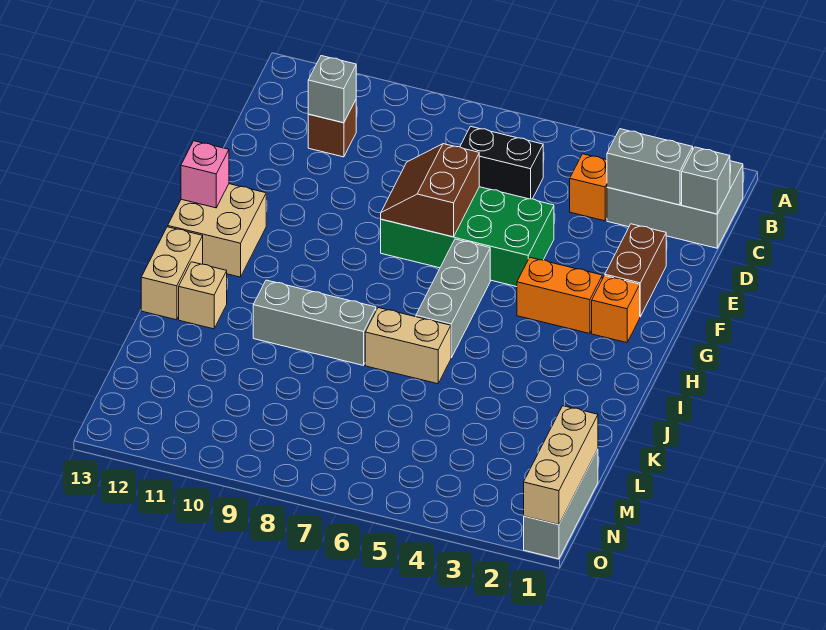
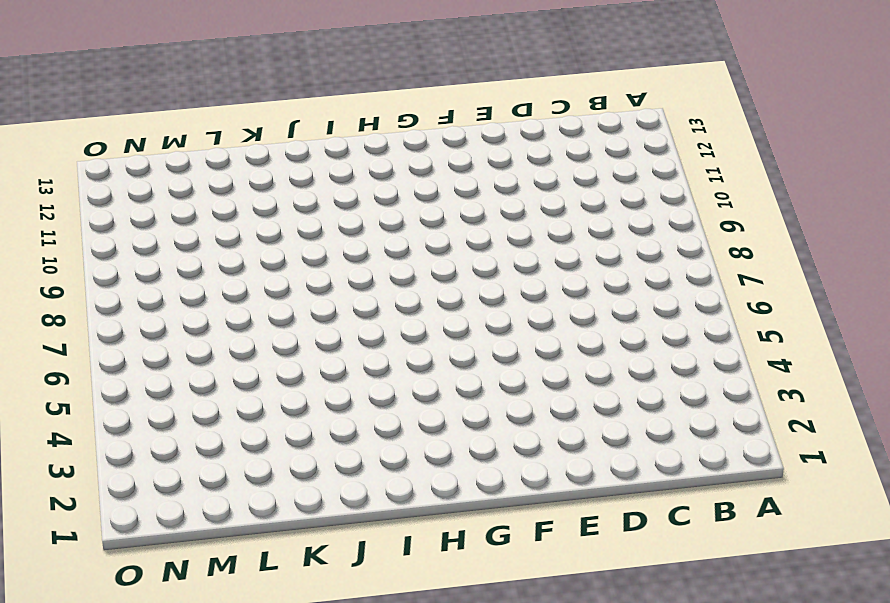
none -> grey brick B1:C3 level 1
none -> orange brick C4 level 1
none -> black brick C6:C7 level 1

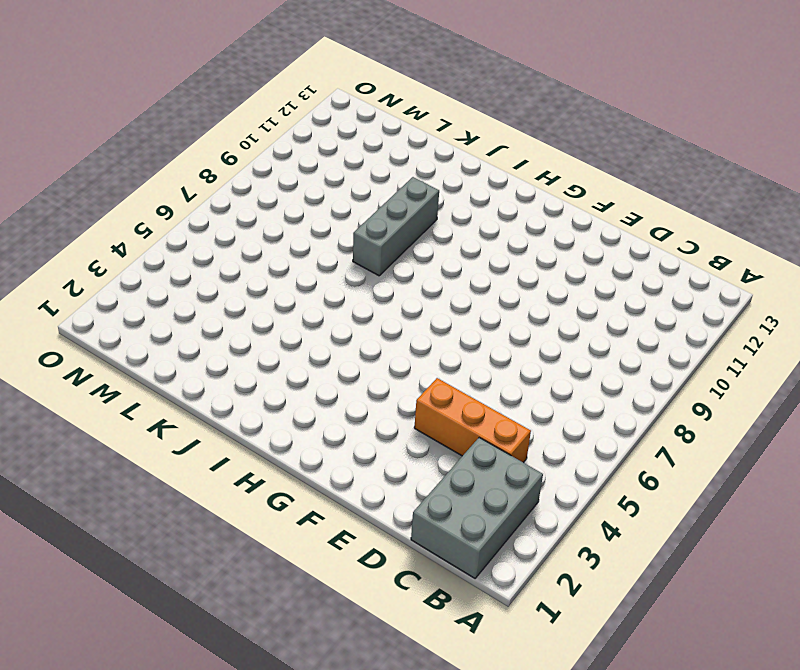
orange brick C4:E4 level 1 -> orange brick C4 level 1
none -> black brick C6:C7 level 1
none -> brown brick C11 level 1
none -> brown brick E2:F2 level 1

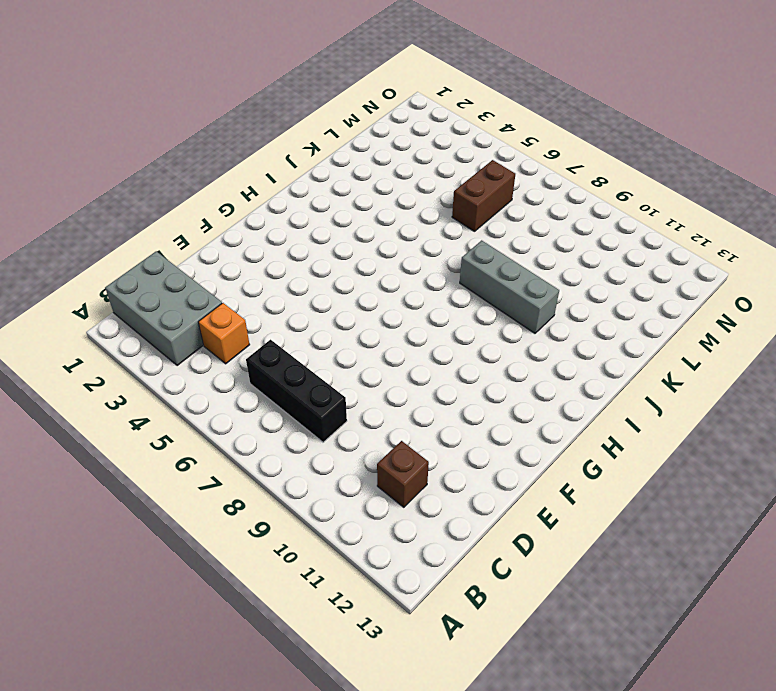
black brick C6:C8 level 1 -> black brick C6:C7 level 1
brown brick L6:M6 level 1 -> brown brick E2:F2 level 1
none -> green brick E5:F8 level 1
none -> orange brick G2 level 1
none -> orange brick G3:G4 level 1

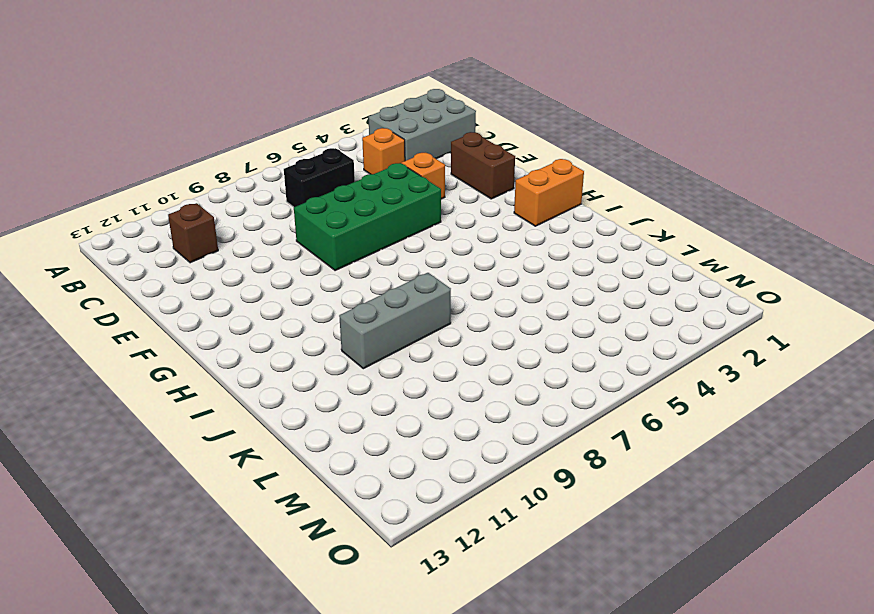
orange brick E4 level 1 -> orange brick G2 level 1
orange brick H1:H2 level 1 -> orange brick G3:G4 level 1
none -> grey brick G6:I6 level 1
none -> tan brick G12:H13 level 1
none -> tan brick I13:J13 level 1

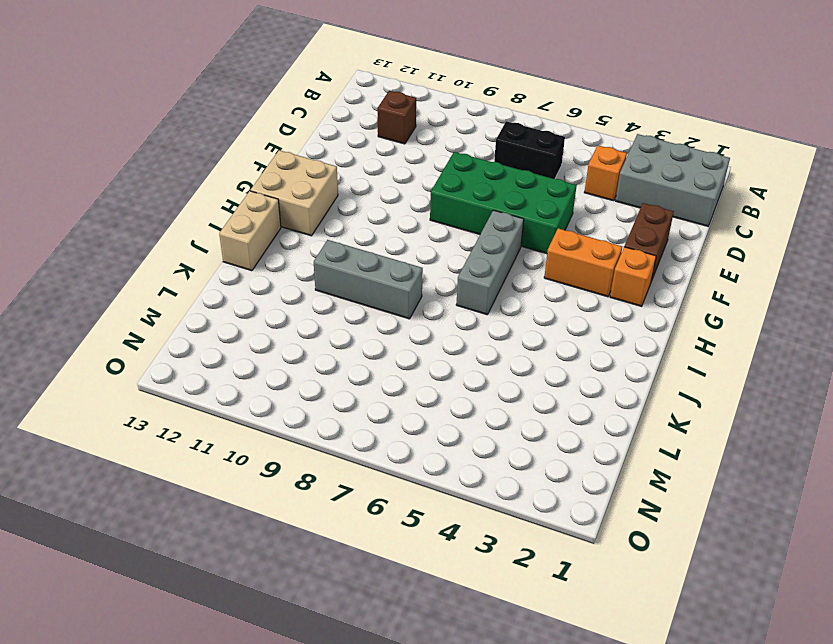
none -> tan brick J6:J7 level 1
none -> tan brick J12 level 1
none -> grey brick M1:O1 level 1

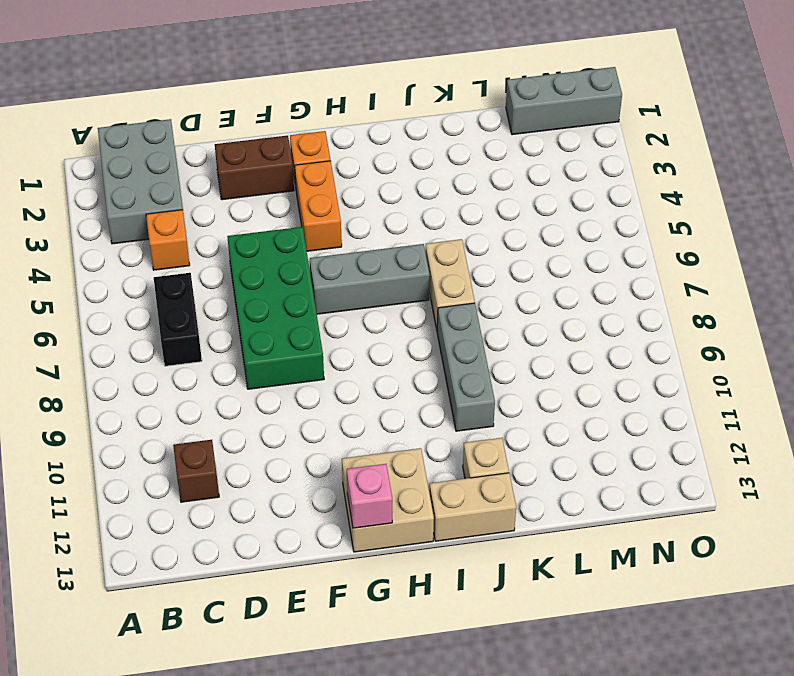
none -> grey brick C1 level 2
none -> grey brick C2:C3 level 2
none -> grey brick C11 level 2

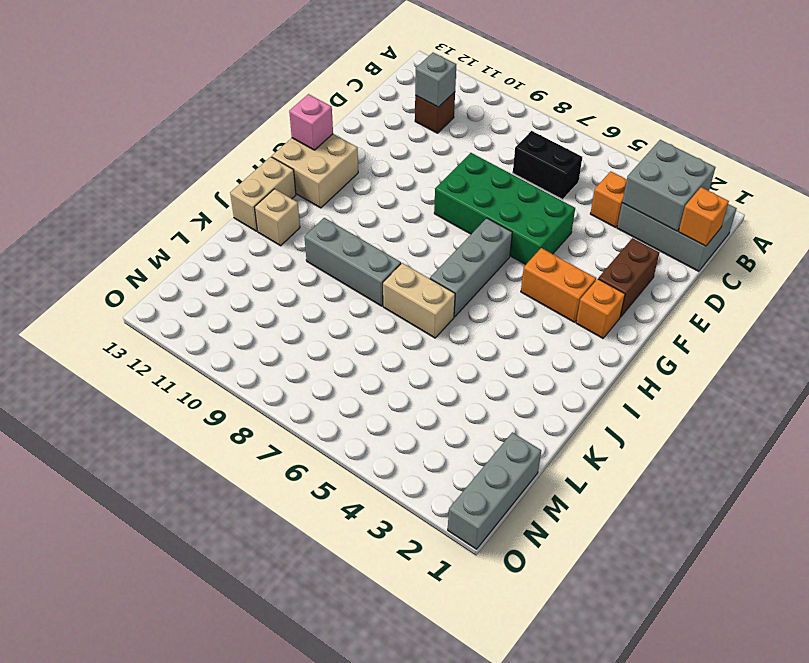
grey brick B2:C3 level 2 -> grey brick C2:C3 level 2
orange brick C1 level 2 -> grey brick C1 level 2
none -> brown slope E7:F8 level 2 top 7
none -> tan brick M1:O1 level 2

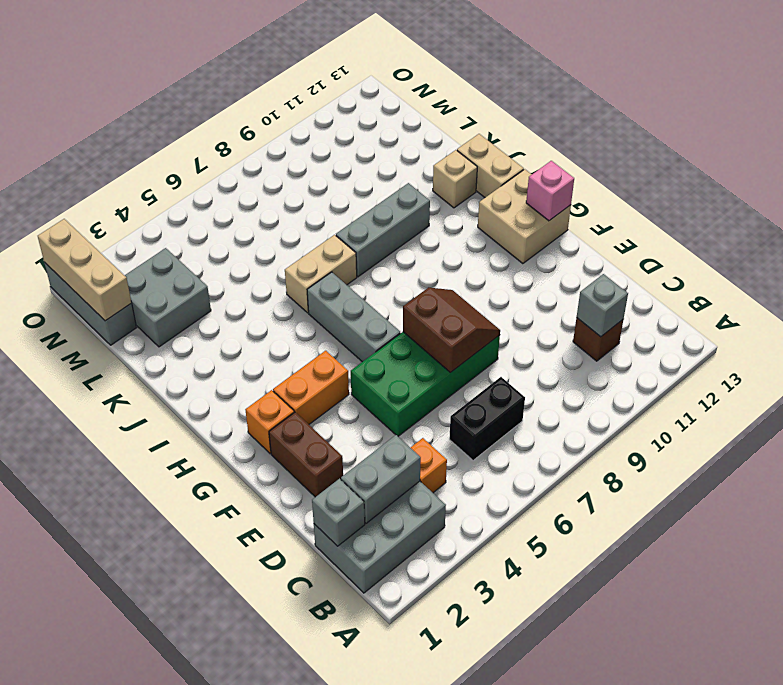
grey brick L2:M3 level 1 -> none

